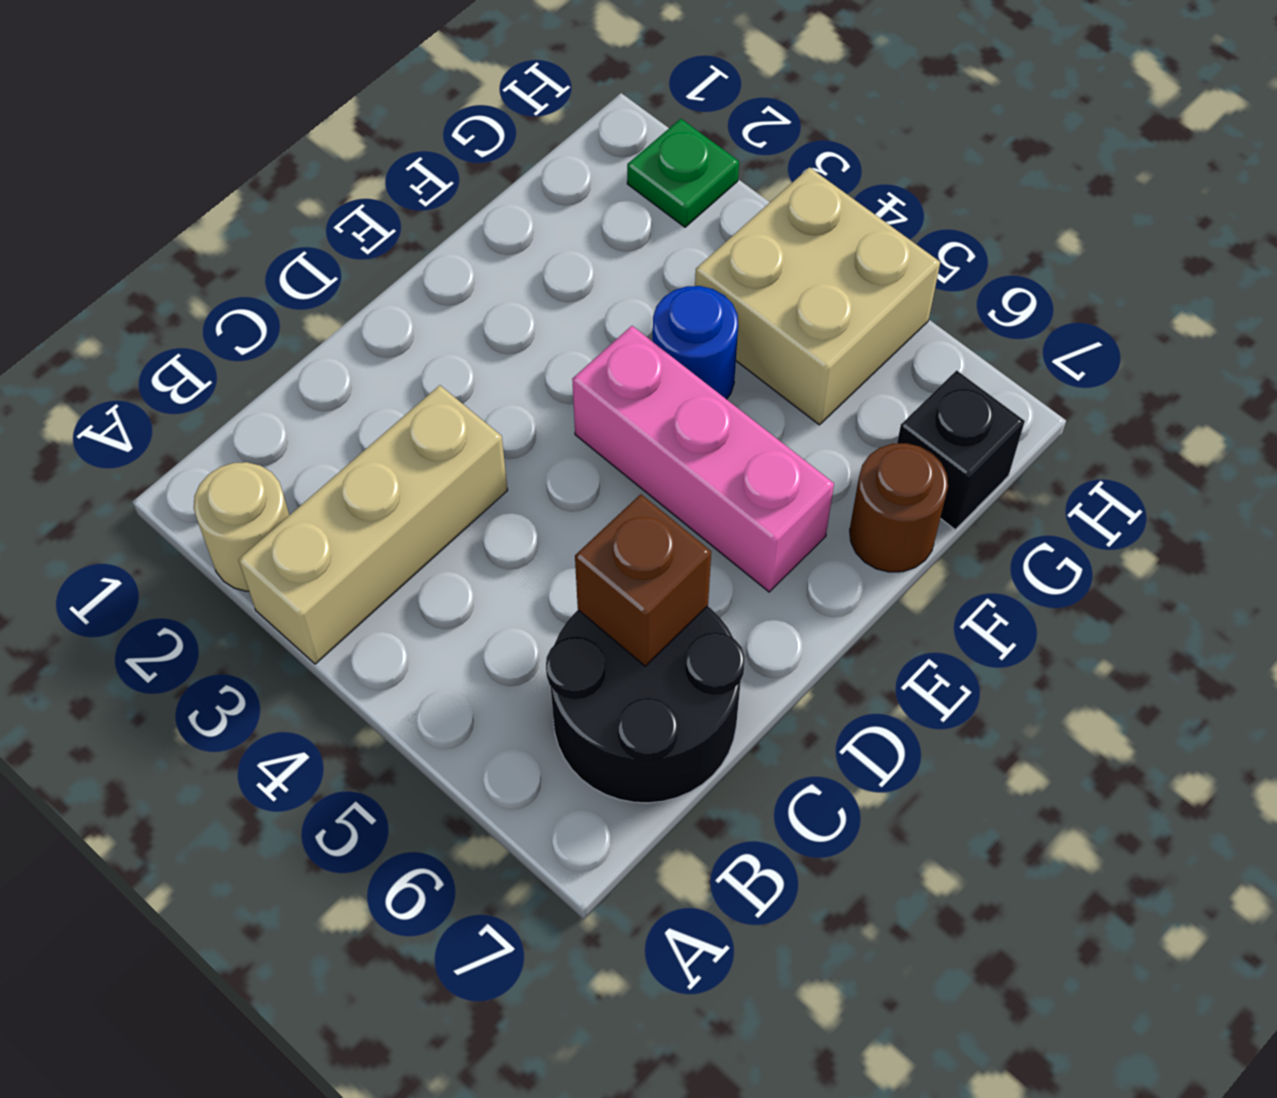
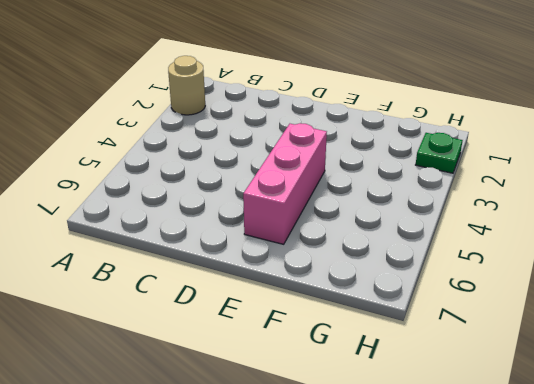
none -> tan brick A3:C3 level 1
none -> black round brick B6:C7 level 1

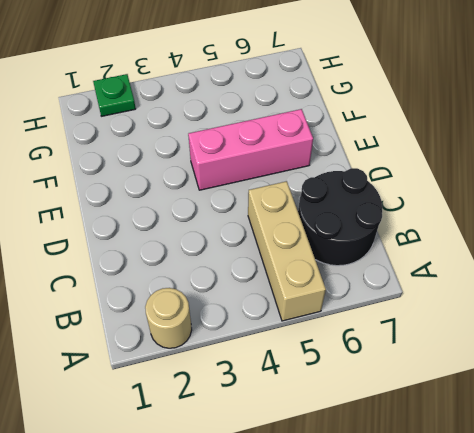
tan brick A5:C5 level 1 -> tan brick A3:C3 level 1
none -> blue round brick F4 level 1
none -> brown round brick F7 level 1

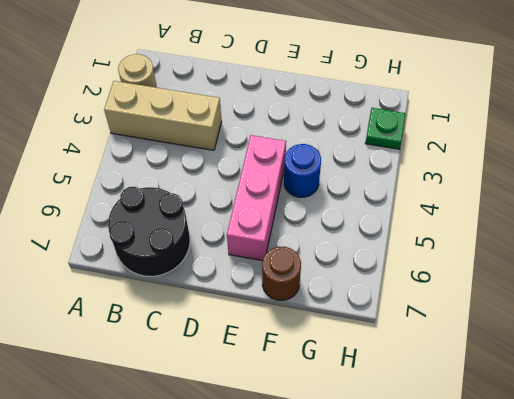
none -> tan brick G4:H5 level 1
none -> black brick G7 level 1

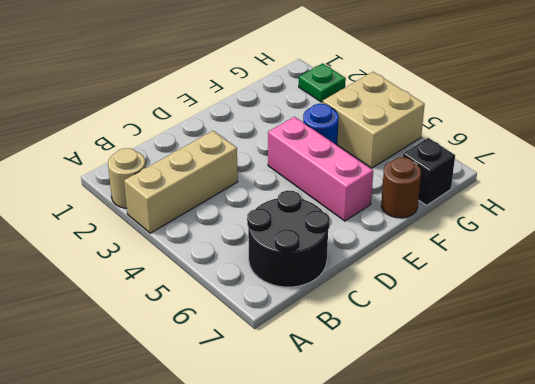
none -> brown brick C6 level 2

